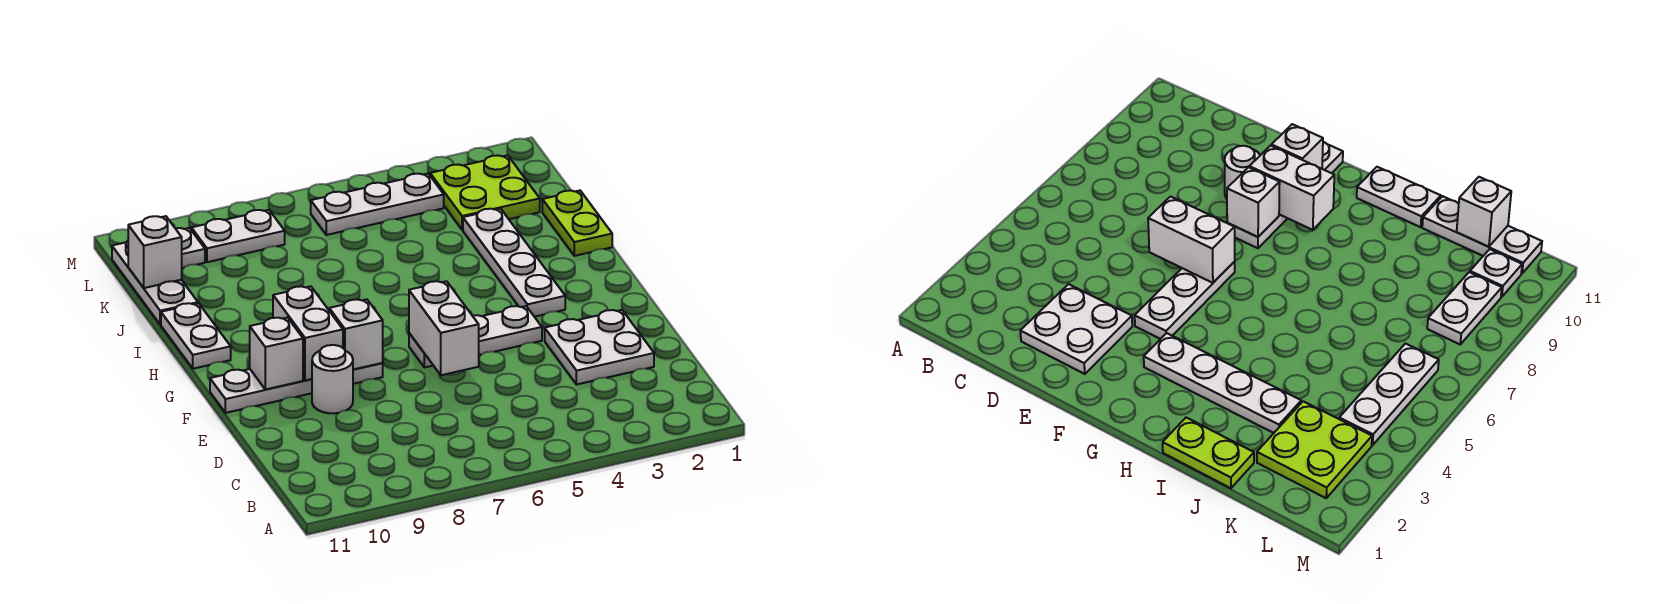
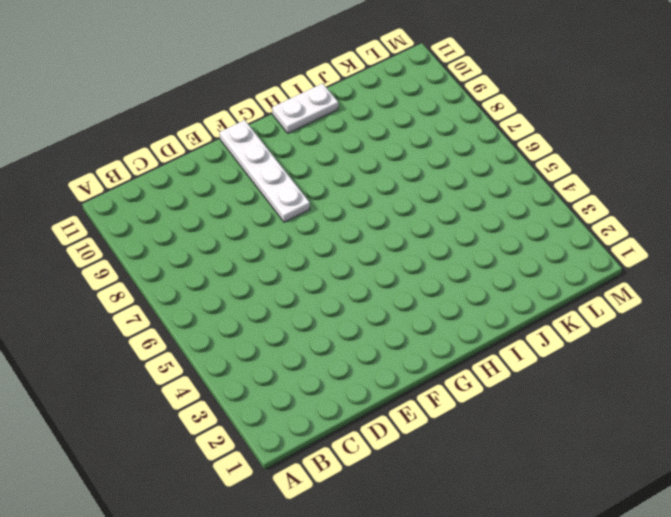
none -> white plate D2:E3 level 1
none -> white round brick E9 level 1
none -> white plate F4:F6 level 1

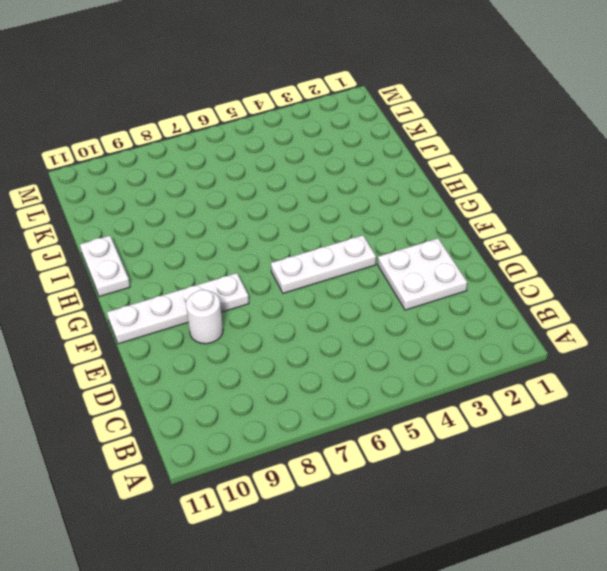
none -> white plate G3:J3 level 1
none -> lime plate I1:J1 level 1
none -> white plate J11:L11 level 1

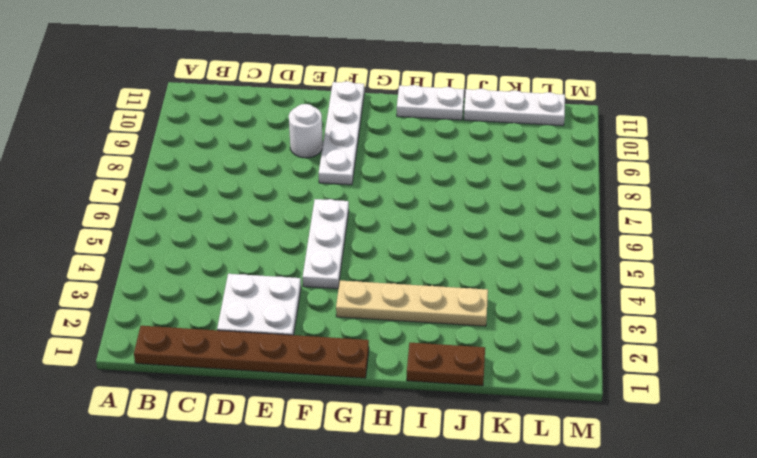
brown plate B1:G1 level 1 -> none
tan plate G3:J3 level 1 -> white plate G3:J3 level 1
brown plate I1:J1 level 1 -> lime plate I1:J1 level 1
none -> lime plate K2:L3 level 1
none -> white plate L4:L6 level 1
none -> white plate L8:L9 level 1

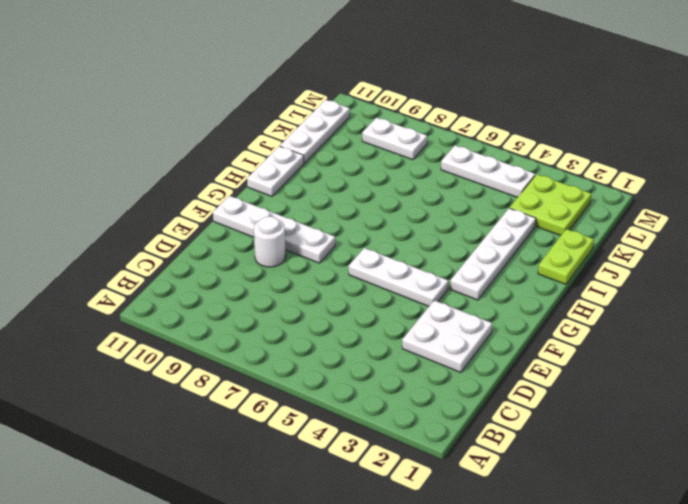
none -> white plate L10 level 1
none -> white brick E6:F6 level 2
none -> white brick F8 level 2

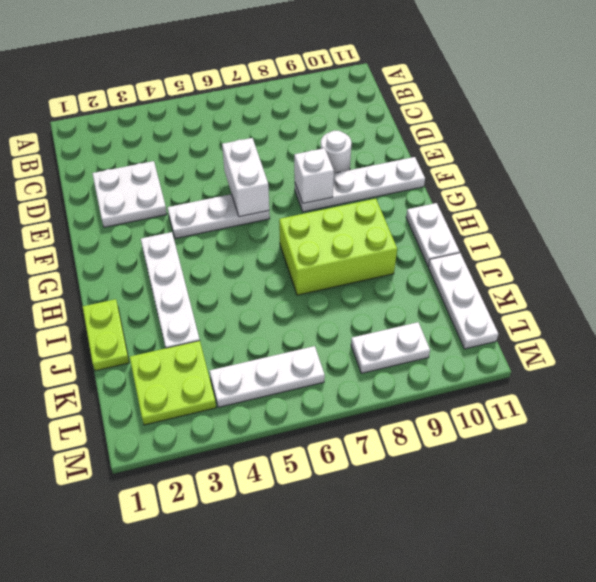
lime brick H7:I9 level 1 -> none
none -> white plate L10 level 1
none -> white brick F9:G9 level 2
none -> white brick F10 level 2

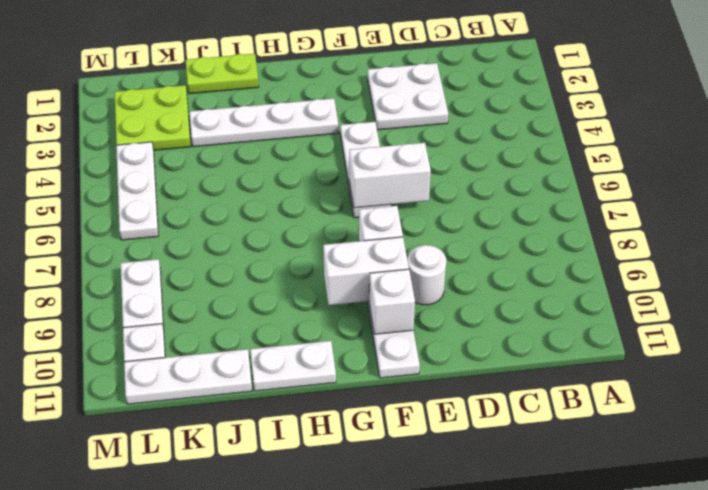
none -> white brick K11 level 2

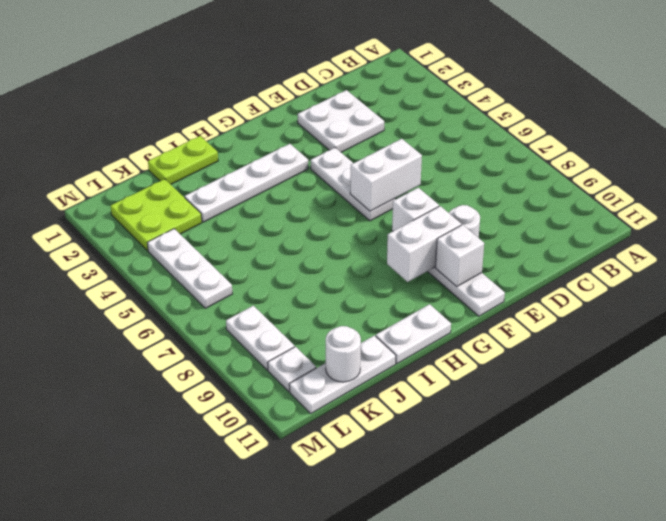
white round brick K11 level 2 -> white brick K11 level 2

